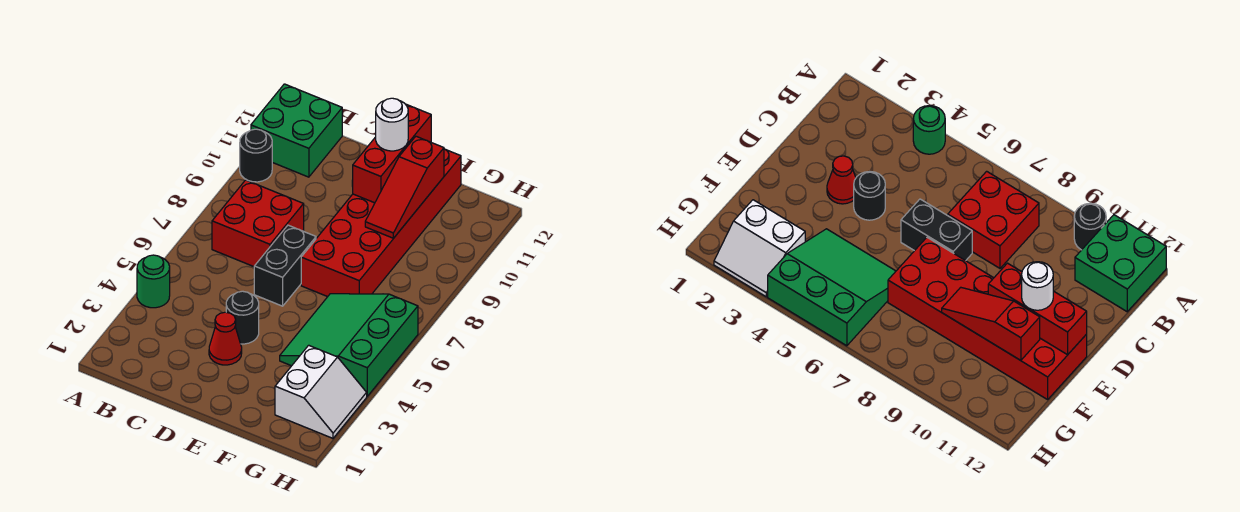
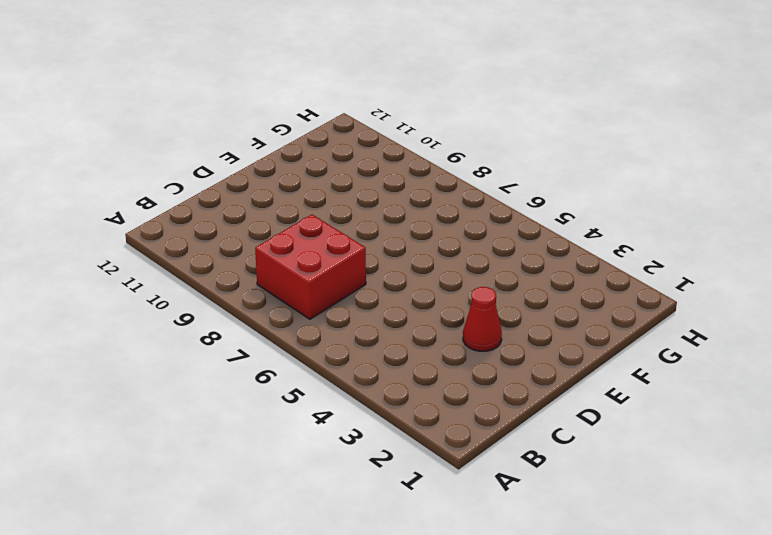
none -> green round brick A4 level 1
none -> black round brick A10 level 1
none -> green brick A11:B12 level 1

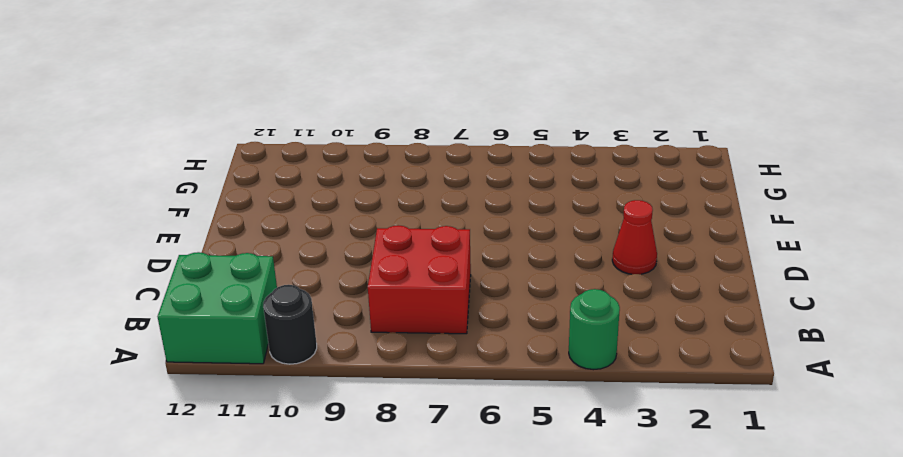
none -> black round brick D4 level 1
none -> black brick D6:D7 level 1
none -> red brick E7:F12 level 1

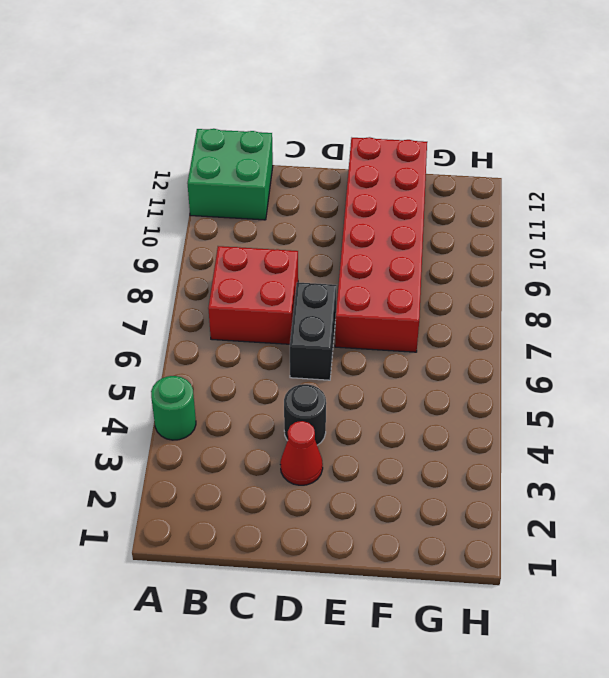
none -> black round brick A10 level 1
none -> green slope F4:H6 level 1 top H
none -> white slope G2:H3 level 1 top G

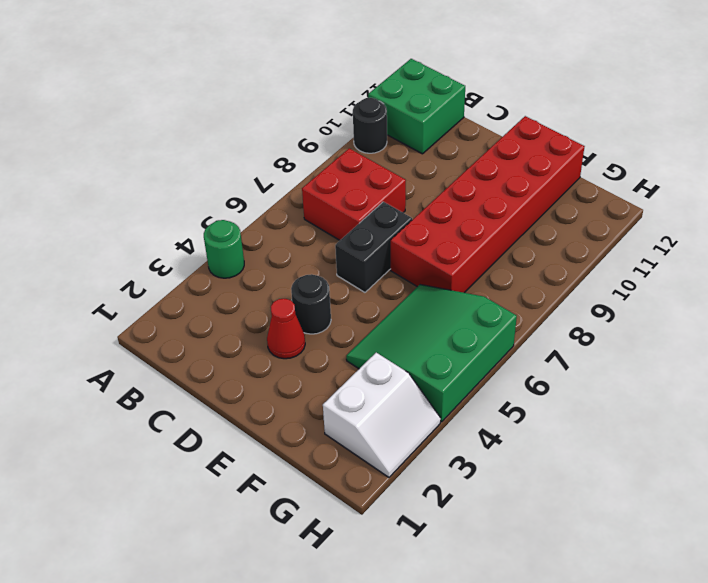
none -> red brick E10:E12 level 2
none -> red slope F9:F11 level 2 top 11
none -> white round brick E11 level 3

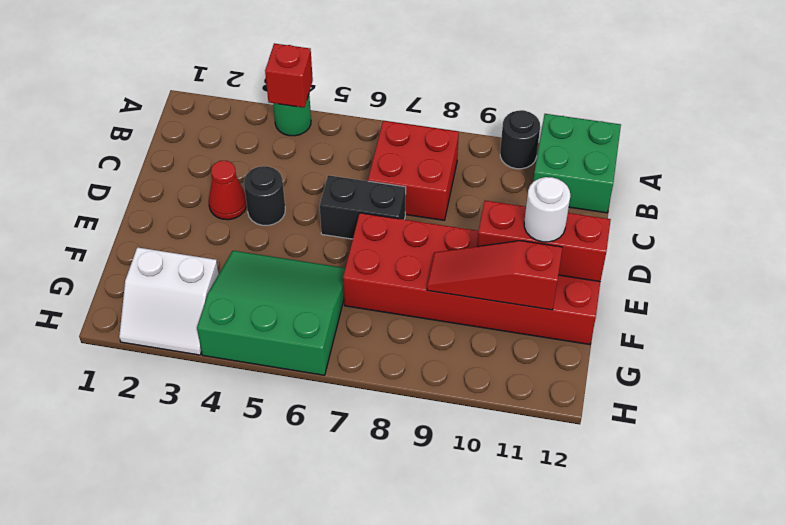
red brick A4 level 2 -> none

